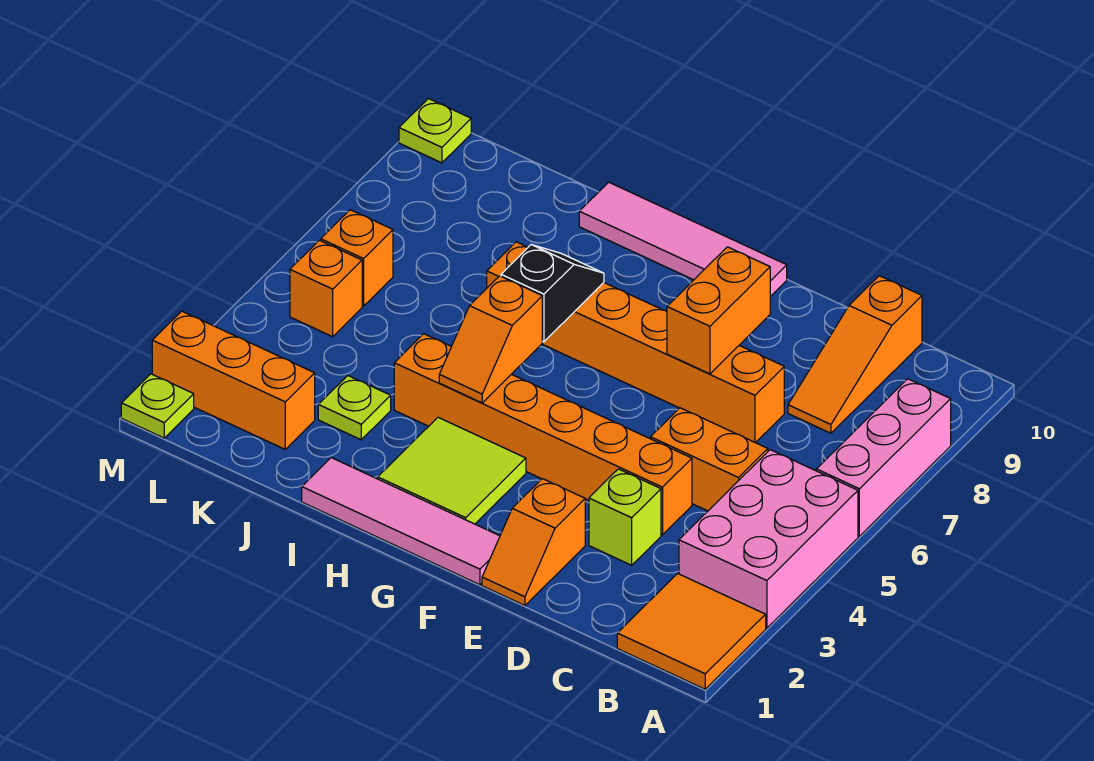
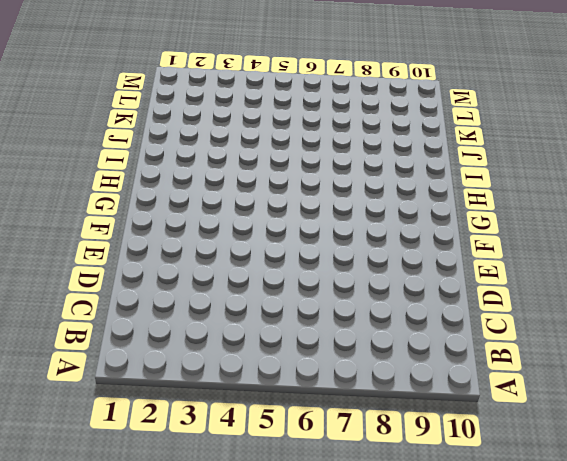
none -> orange tile A1:B2 level 1
none -> pink brick A3:B5 level 1
none -> pink brick A6:A8 level 1

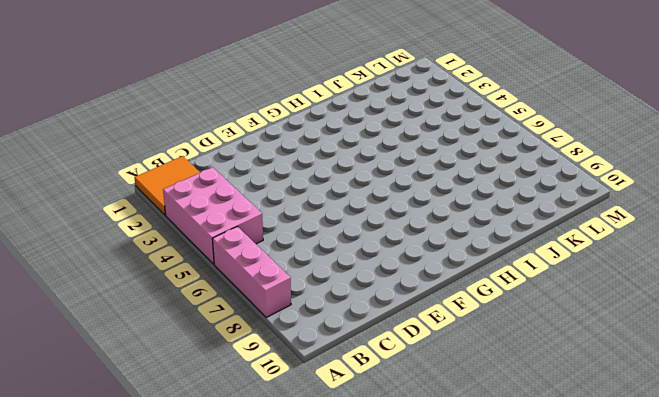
none -> orange brick C5:D5 level 1
none -> orange slope C8:C10 level 1 top 10
none -> lime brick D3 level 1

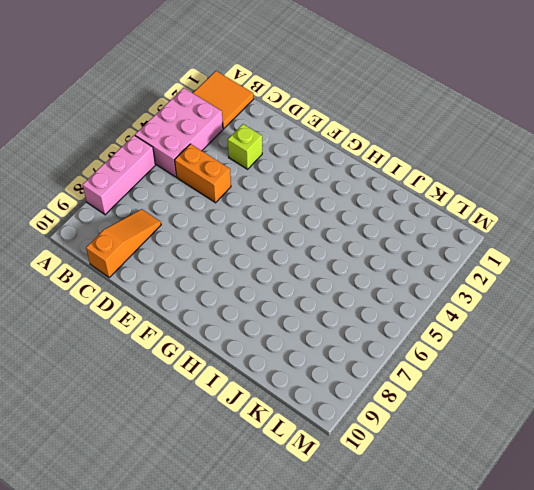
none -> orange brick D4:I4 level 1
none -> orange brick D7:I7 level 1
none -> orange slope E1:E2 level 1 top 2

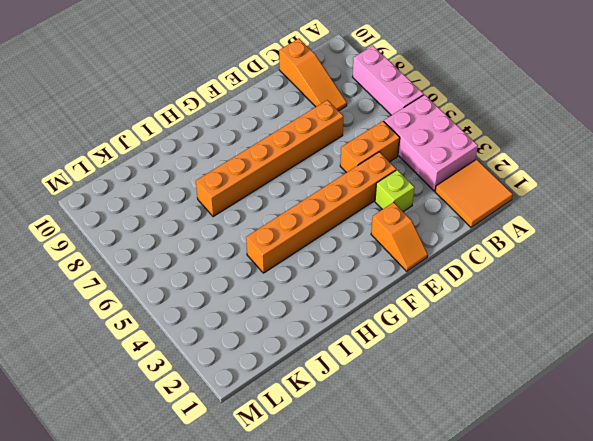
none -> pink tile F1:I1 level 1
none -> pink tile F10:I10 level 1
none -> lime tile G2:H3 level 1

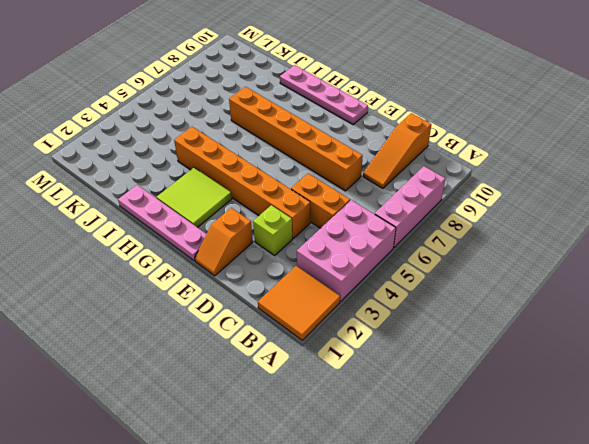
pink plate F1:I1 level 1 -> pink tile F1:I1 level 1
pink plate F10:I10 level 1 -> pink tile F10:I10 level 1
none -> lime plate J3 level 1
none -> orange brick K2:M2 level 1
none -> orange brick L5 level 1

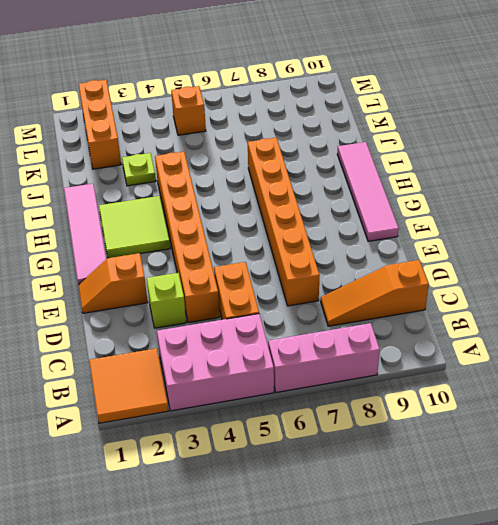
none -> orange brick L6 level 1
none -> lime plate M1 level 1
none -> lime plate M10 level 1

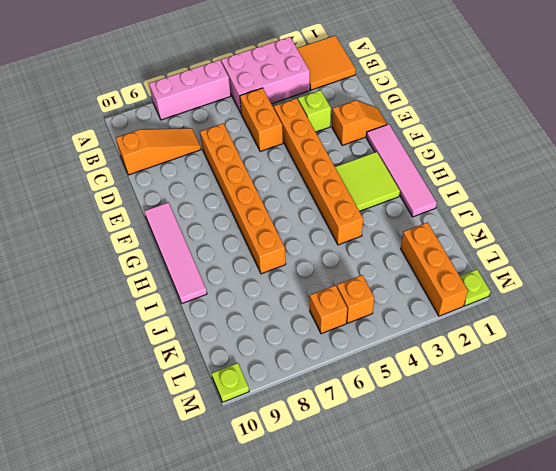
none -> lime plate J3 level 1
none -> orange brick E7:E8 level 2
none -> orange slope H4:H5 level 2 top 5

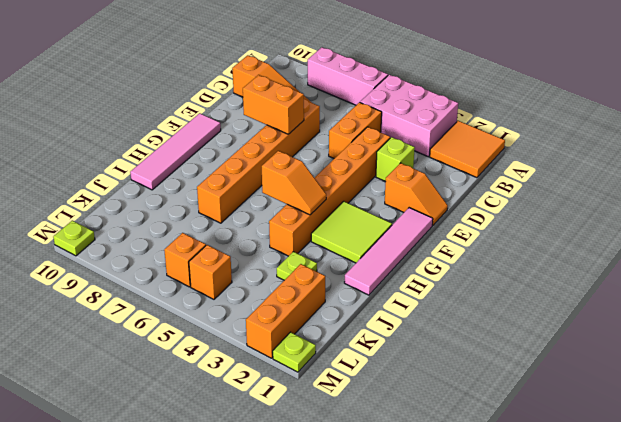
none -> black slope H6:H7 level 2 top 6

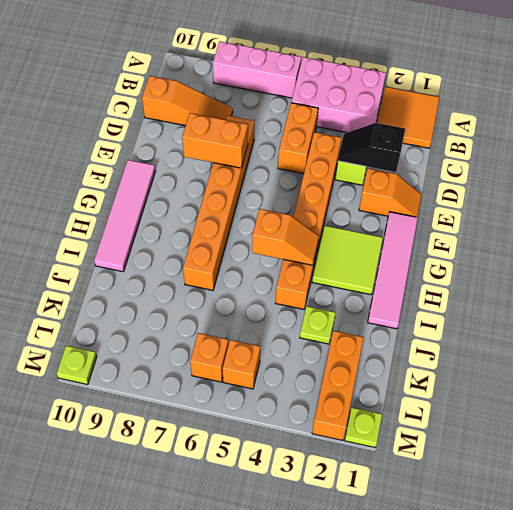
black slope D2:D3 level 2 top 2 -> black slope H6:H7 level 2 top 6

